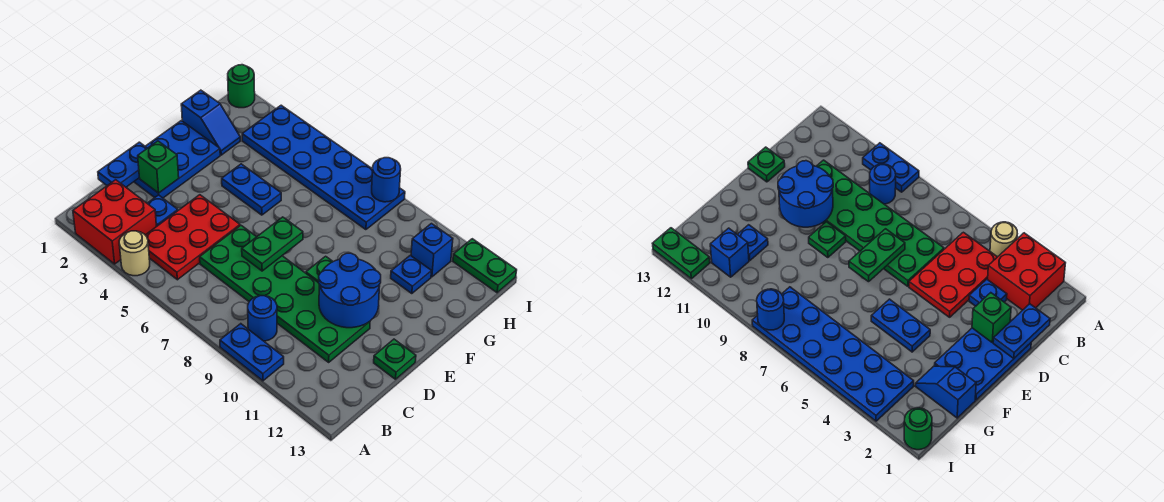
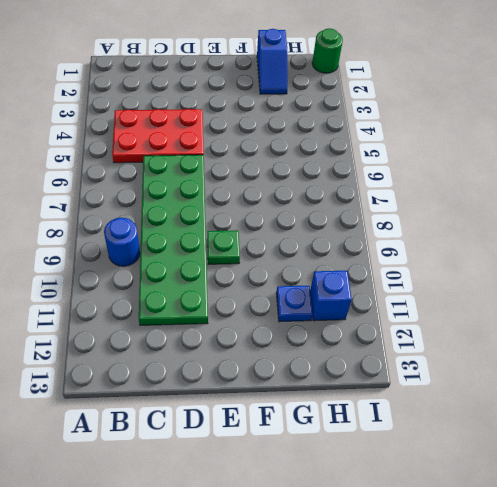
none -> red brick A2:B3 level 1
none -> tan round brick A4 level 1
none -> blue plate A9:A10 level 1

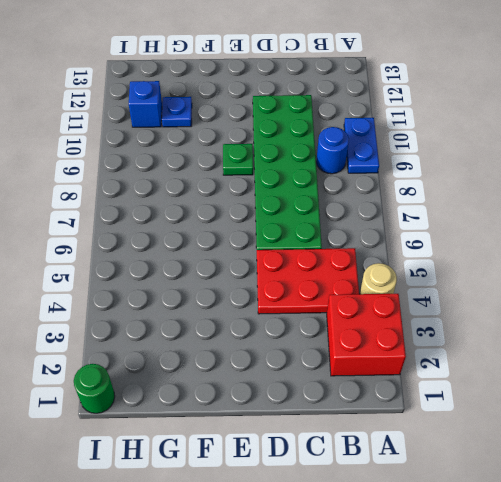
none -> blue plate C3 level 1
none -> blue plate D1:F2 level 1
none -> green plate D13 level 1

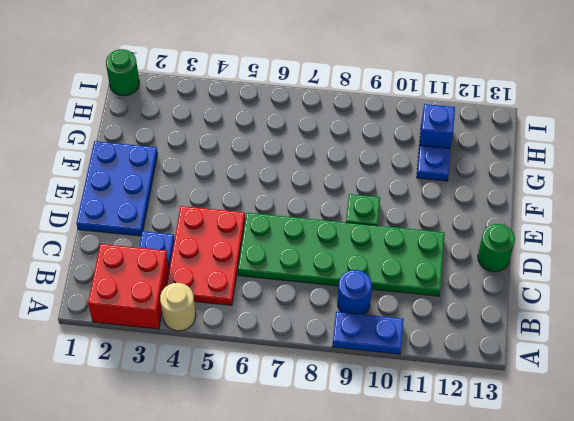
green round brick D13 level 1 -> green plate D13 level 1
none -> blue plate F4:F5 level 1
none -> blue slope G1:G2 level 1 top 1
none -> blue plate H3:I8 level 1

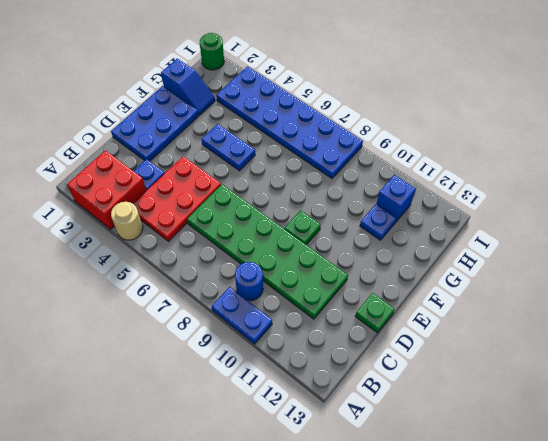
none -> green plate I12:I13 level 1
none -> blue plate C1:D1 level 2
none -> green brick D2 level 2

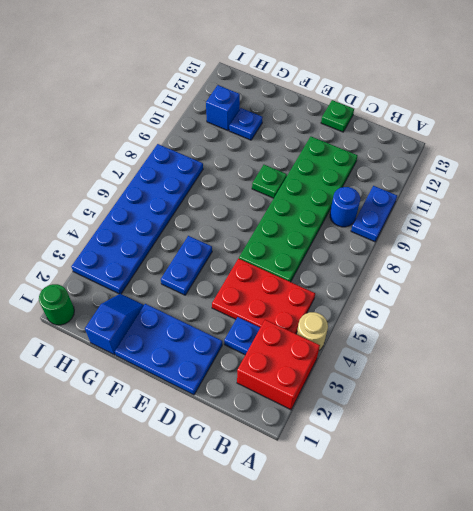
none -> green plate I12:I13 level 1
none -> blue plate C1:D1 level 2
none -> green brick D2 level 2

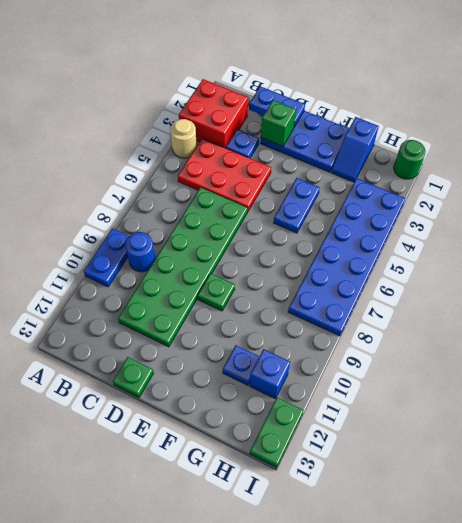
none -> green plate D7:E7 level 2
none -> blue round brick D10:E11 level 2
none -> blue round brick I8 level 2

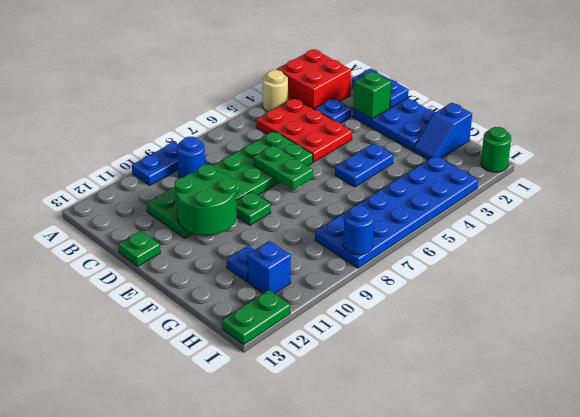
green round brick D10:E11 level 2 -> blue round brick D10:E11 level 2

